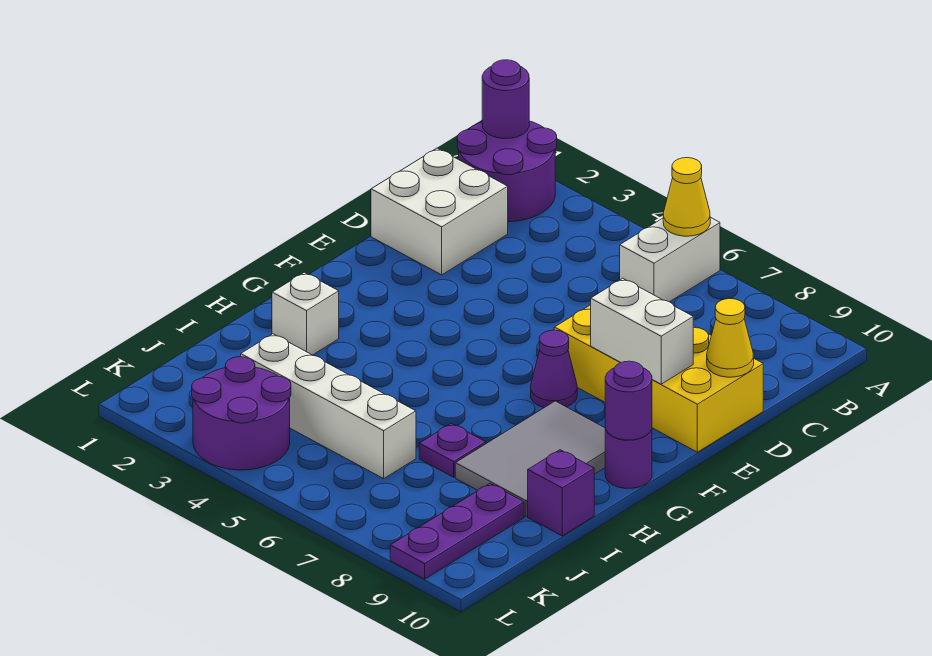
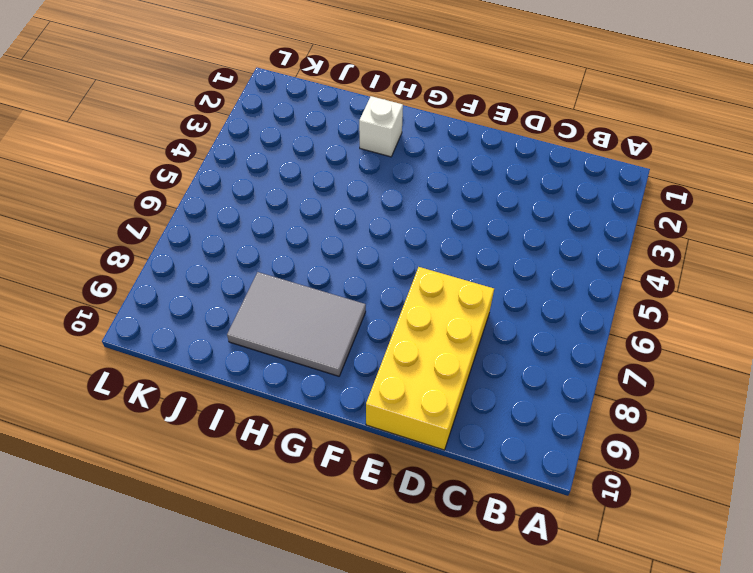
none -> purple round brick A1:B2 level 1
none -> white brick A6:B6 level 1
none -> white brick C1:D2 level 1

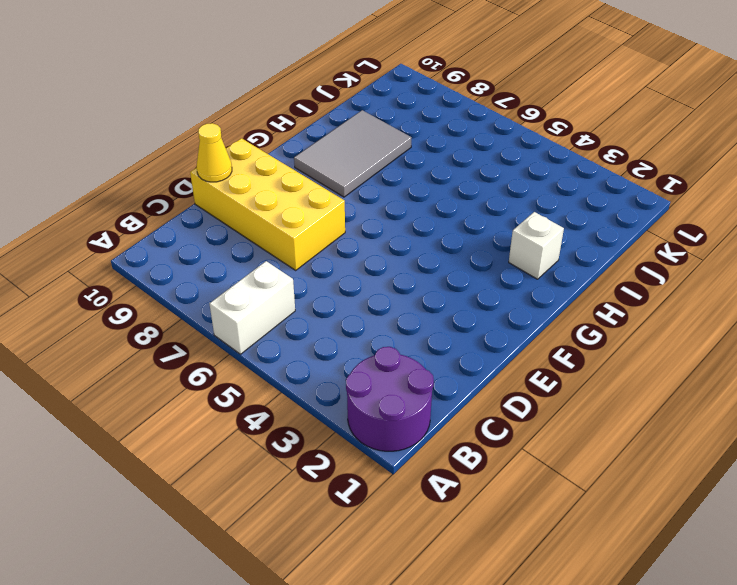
none -> white brick C1:D2 level 1
none -> purple cone F7 level 1
none -> purple round brick G10 level 1

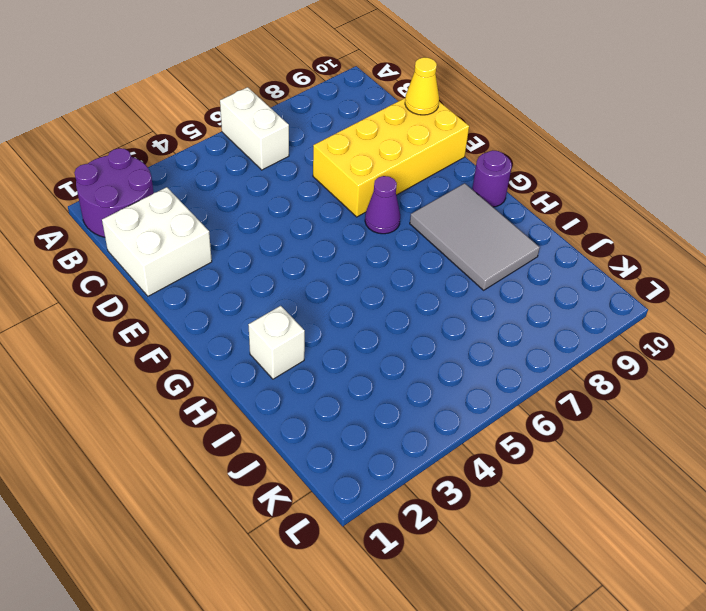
none -> purple plate I7 level 1
none -> purple brick I10 level 1
none -> white brick J3:J6 level 1

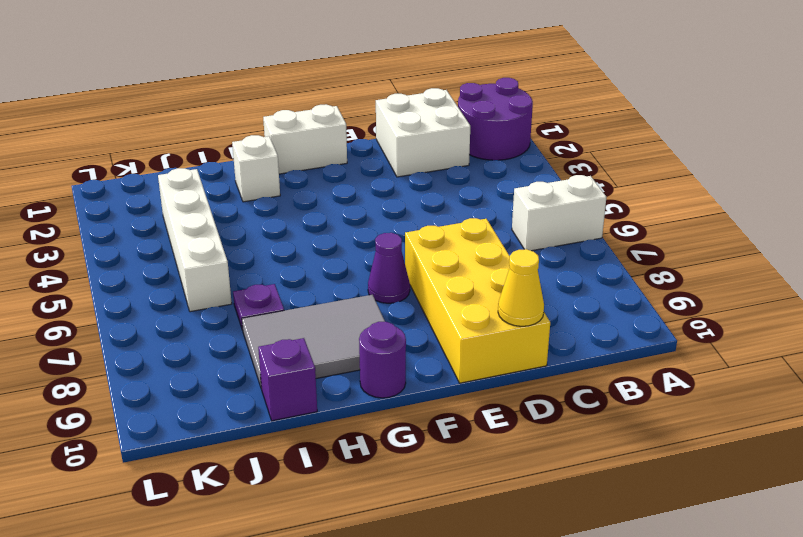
white brick F1:G1 level 1 -> white brick E8:E9 level 2
none -> purple plate J9:L9 level 1
none -> purple round brick K3:L4 level 1
none -> purple round brick A1 level 2

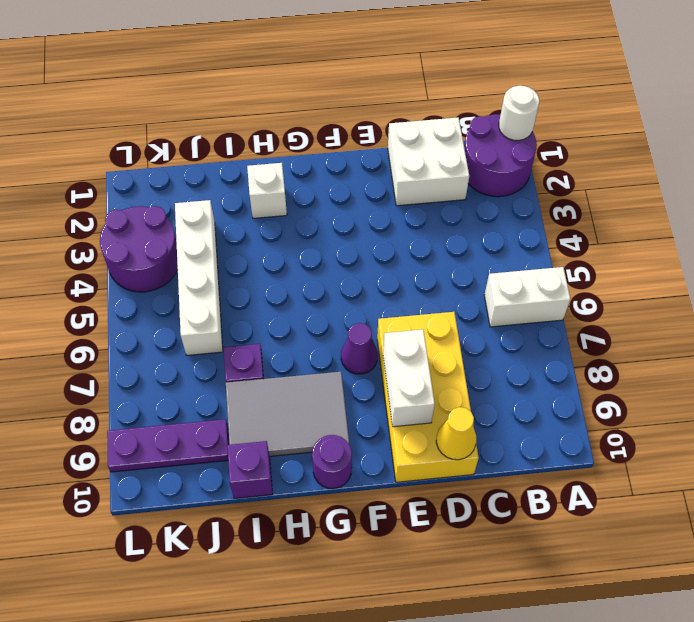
white round brick A1 level 2 -> purple round brick A1 level 2
none -> yellow cone A6 level 2
none -> purple round brick G10 level 2

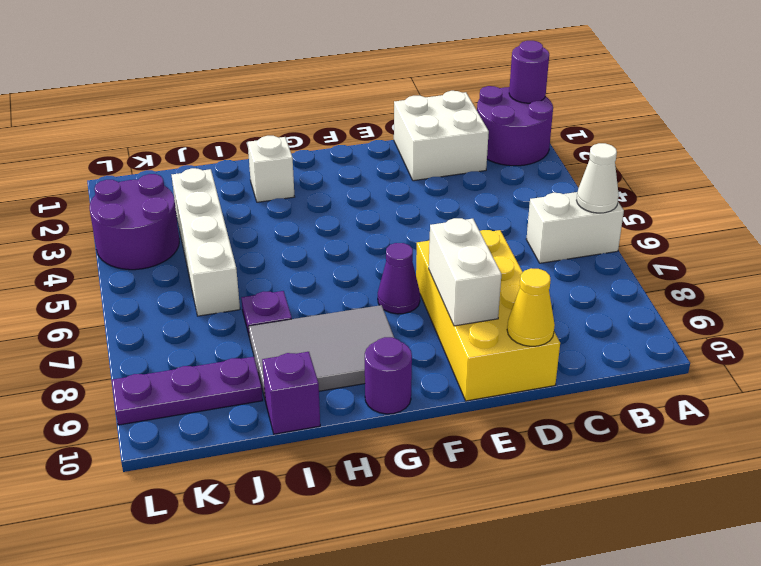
white cone A6 level 2 -> yellow cone A6 level 2
none -> purple round brick G10 level 2

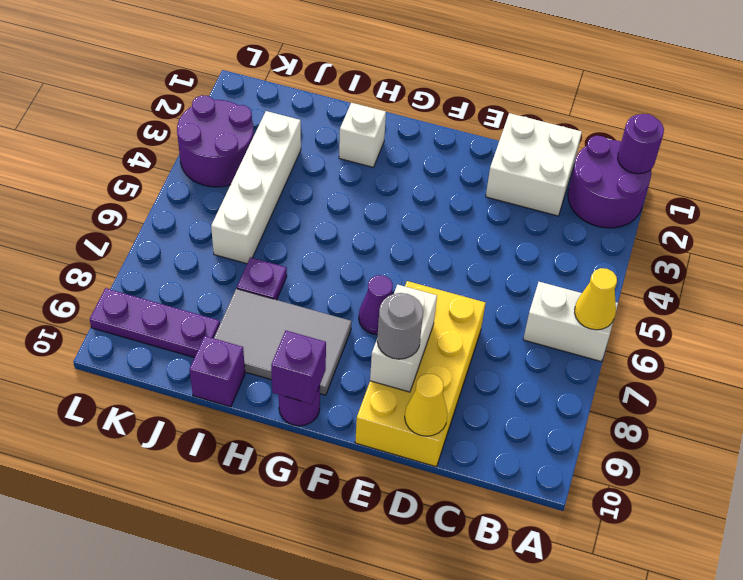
grey round brick E9 level 3 -> none
purple brick G10 level 2 -> purple round brick G10 level 2

